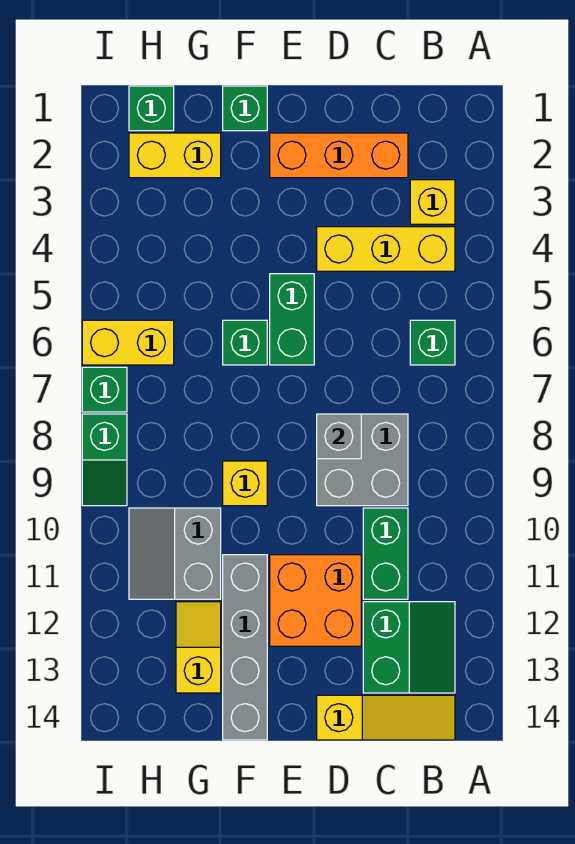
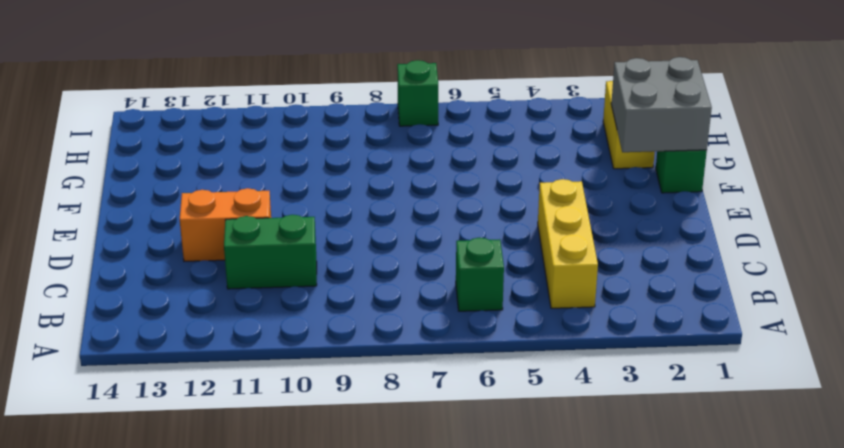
orange brick D11:D12 level 1 -> orange brick D11:E12 level 1
grey brick F1:G2 level 2 -> grey brick C8:D9 level 1
none -> yellow brick B3 level 1
none -> green slope B12:C13 level 1 top C
none -> yellow slope B14:D14 level 1 top D

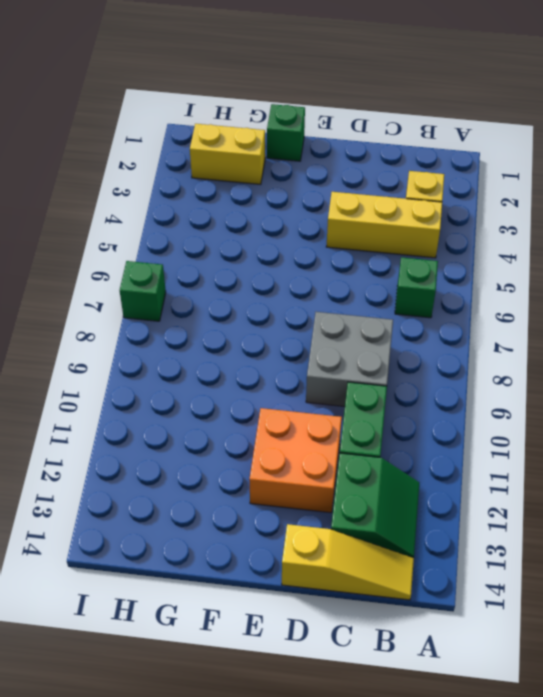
none -> orange brick C2:E2 level 1
none -> green brick E5:E6 level 1
none -> green brick F6 level 1

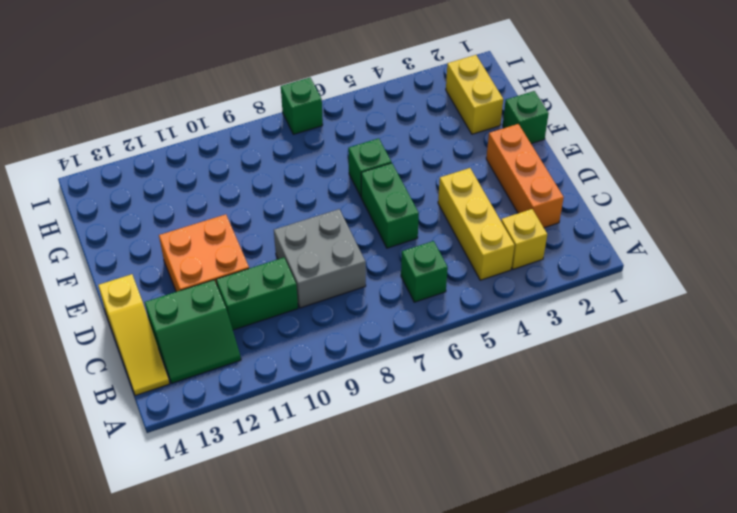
green brick D6:E6 level 1 -> green brick E5:E6 level 1
none -> yellow brick F9 level 1
none -> grey brick F11:F14 level 1
none -> grey slope G10:H11 level 1 top G

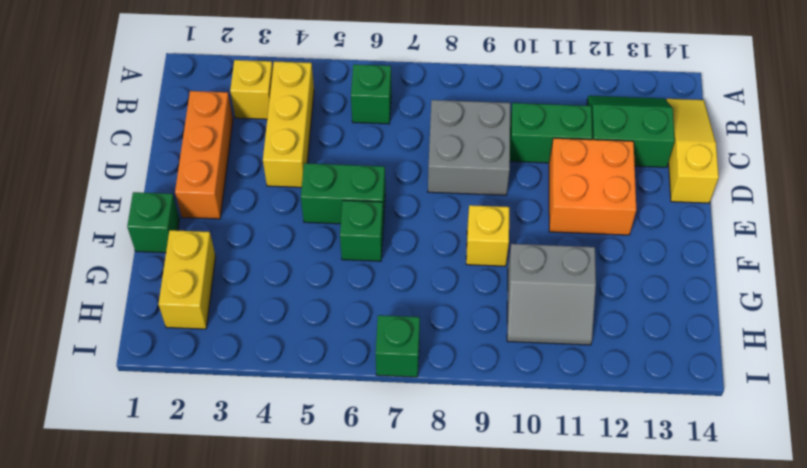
none -> grey brick F11:F14 level 1
none -> yellow slope G12:G13 level 1 top 13
none -> green brick H1 level 1

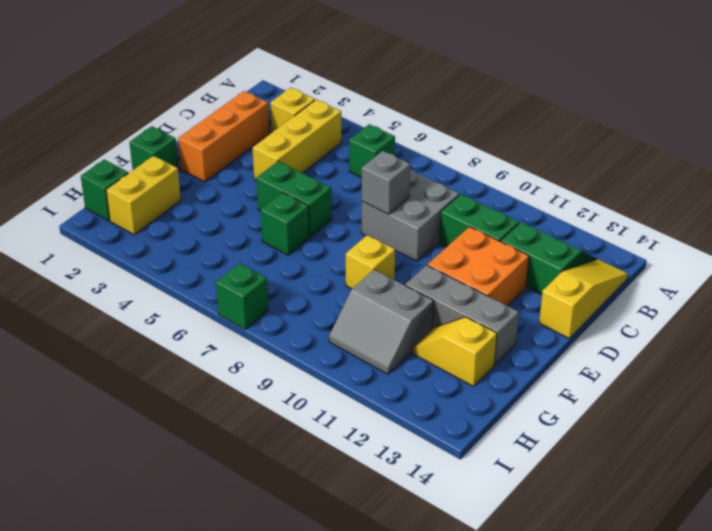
grey brick F11:F13 level 1 -> grey brick F11:F14 level 1
none -> yellow brick H6:I6 level 1
none -> green slope I8:I9 level 1 top 8

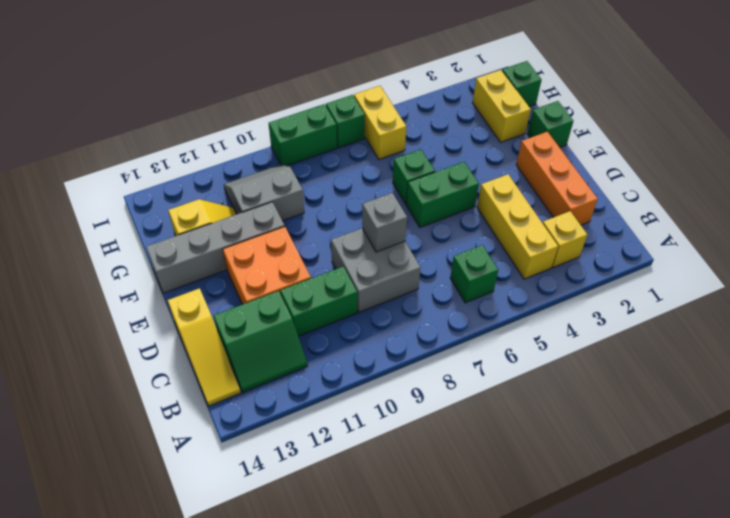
green brick I8:I9 level 1 -> green slope I8:I9 level 1 top 8
none -> yellow brick F9 level 1

